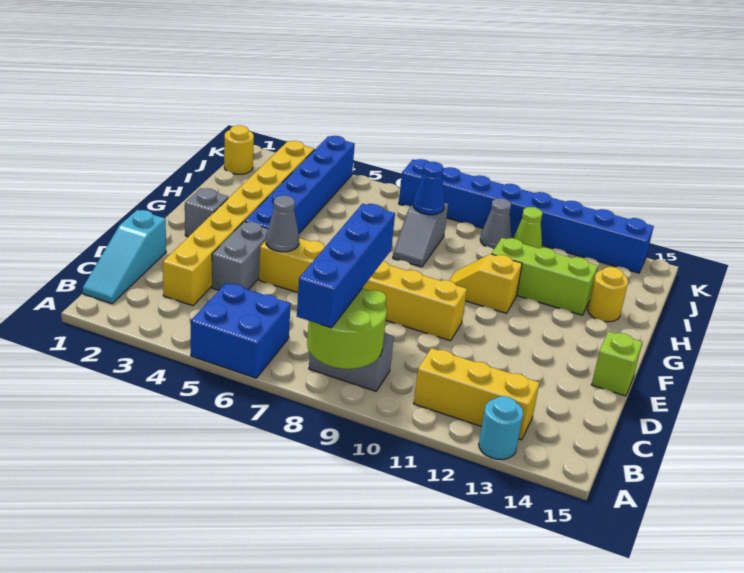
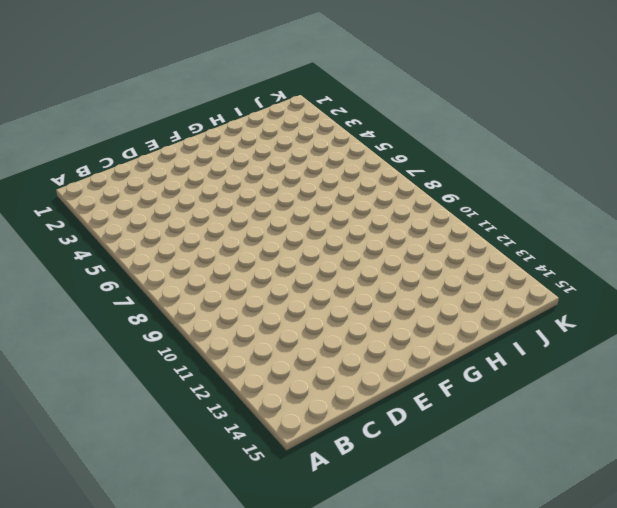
none -> blue brick A5:B6 level 1
none -> cyan round brick A13 level 1
none -> cyan slope B1:D1 level 1 top D

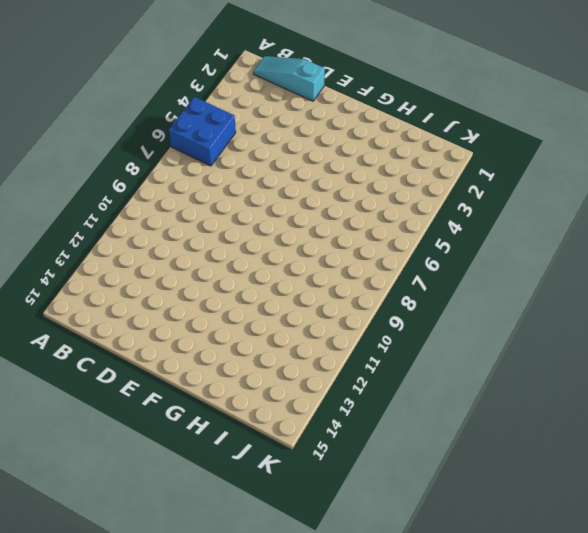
none -> cyan round brick A13 level 1
none -> grey brick B8:B9 level 1
none -> yellow brick B11:B13 level 1

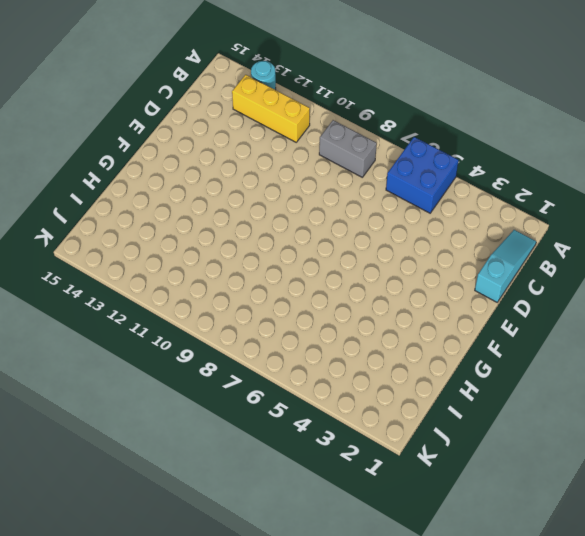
none -> yellow brick C3:J3 level 1
none -> grey brick D4:E4 level 1
none -> yellow brick E5:E10 level 1

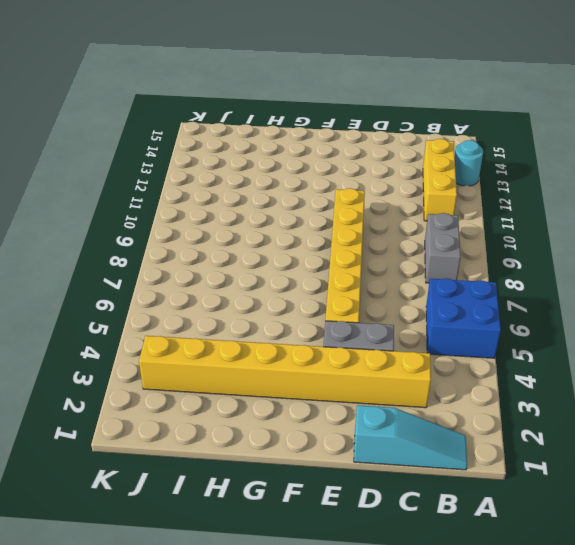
none -> lime brick E15 level 1
none -> grey brick F2 level 1
none -> blue brick F4:K4 level 1

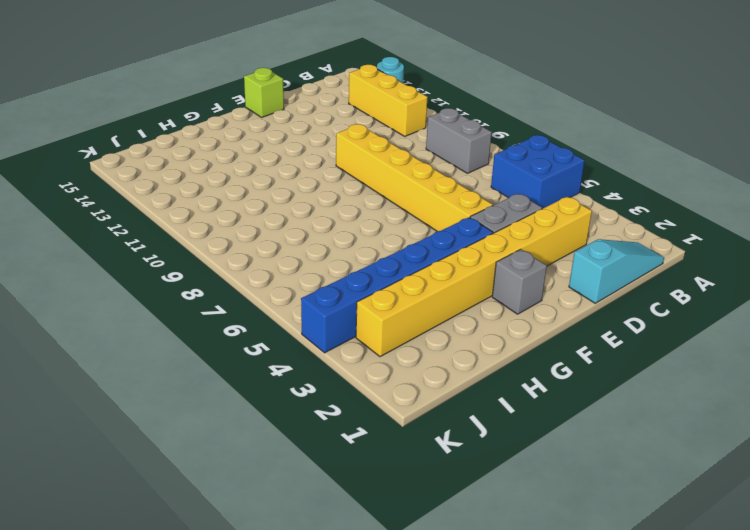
none -> yellow slope G10:G11 level 1 top 11
none -> grey slope H8:I8 level 1 top I
none -> lime brick H11:H13 level 1

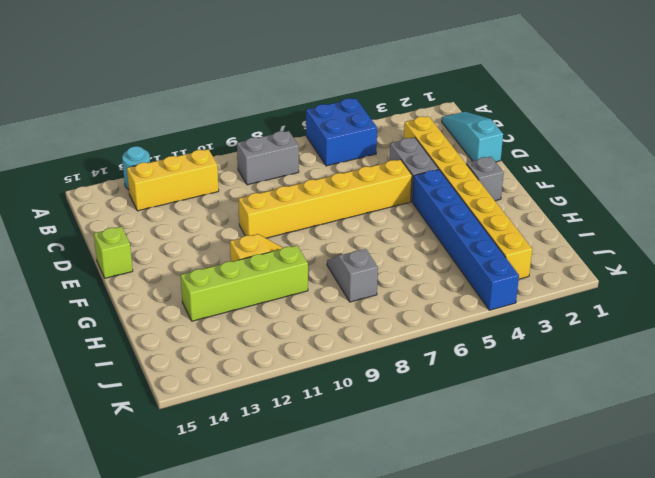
lime brick H10:H13 level 1 -> lime brick H11:H13 level 1
none -> yellow round brick H14 level 1
none -> yellow round brick J1 level 1
none -> grey cone J10 level 1

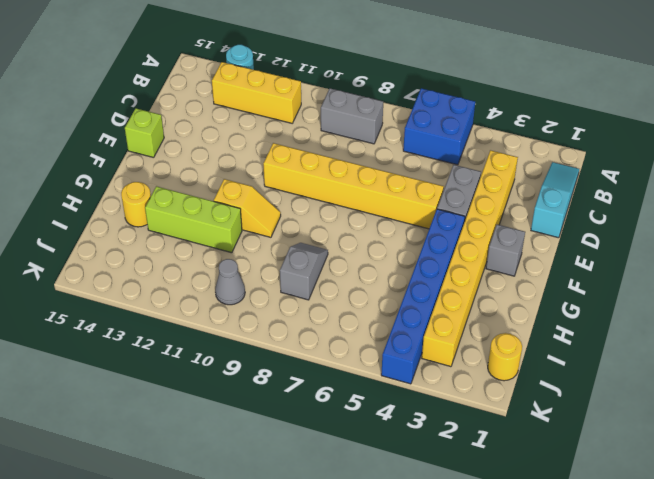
none -> lime cone J11 level 1
none -> blue brick K7:K14 level 1
none -> lime round brick A8:B9 level 2

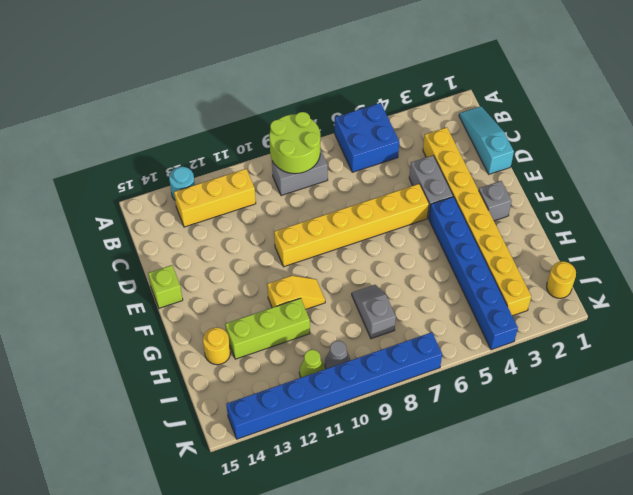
none -> grey cone E5 level 2
none -> blue cone I8 level 2
none -> blue brick A8:D8 level 3

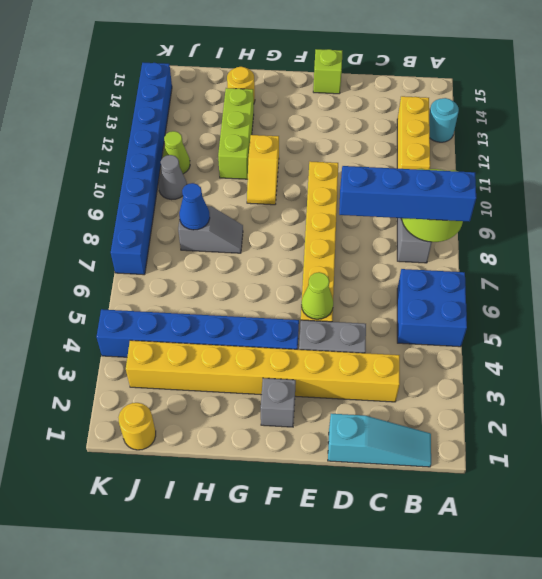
lime cone E5 level 2 -> grey cone E5 level 2

